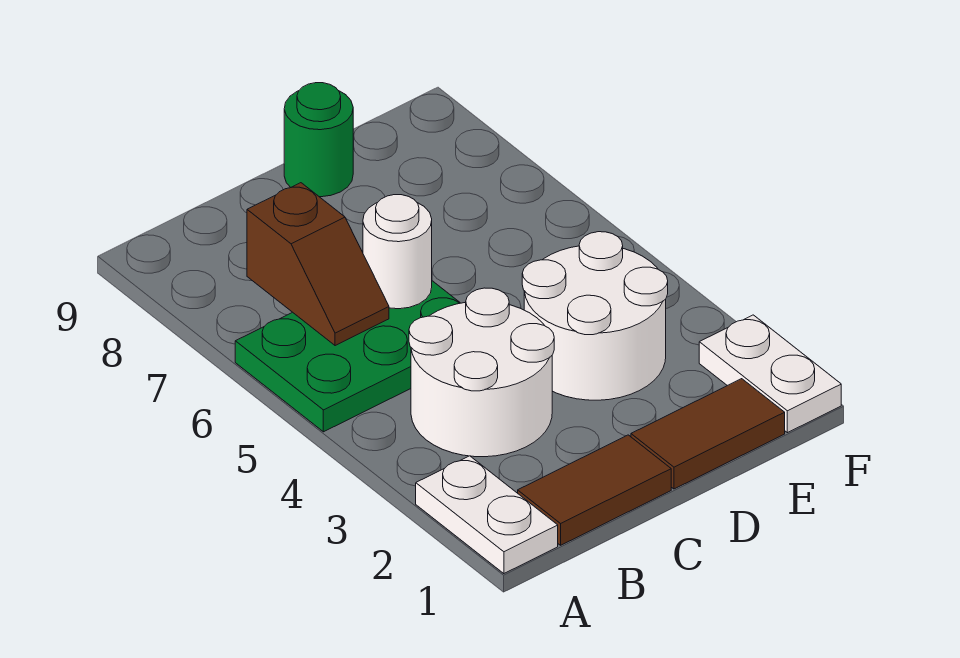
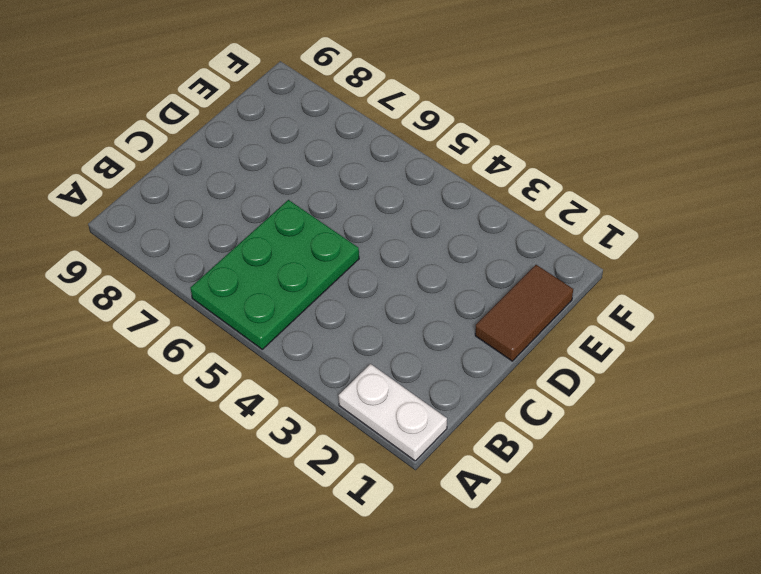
none -> brown tile B1:C1 level 1
none -> white round brick B3:C4 level 1

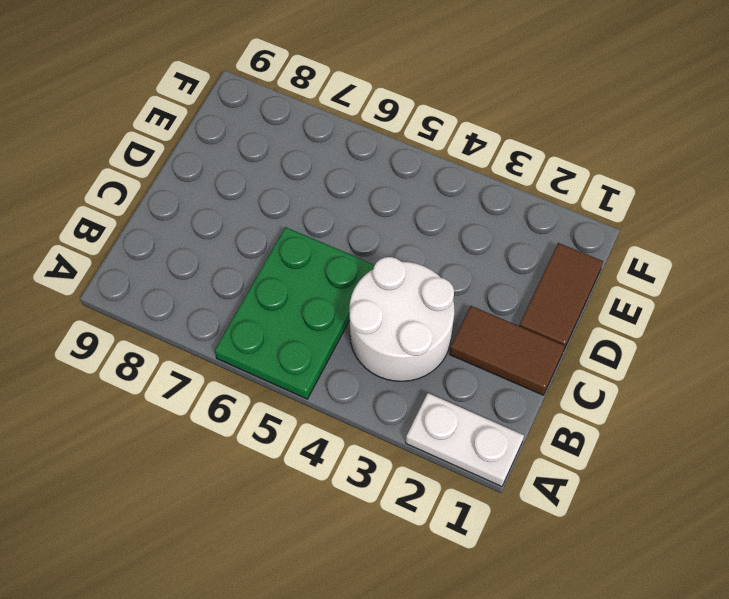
brown tile C1:C2 level 1 -> brown tile B1:C1 level 1
none -> white round brick D3:E4 level 1
none -> green round brick D9 level 1

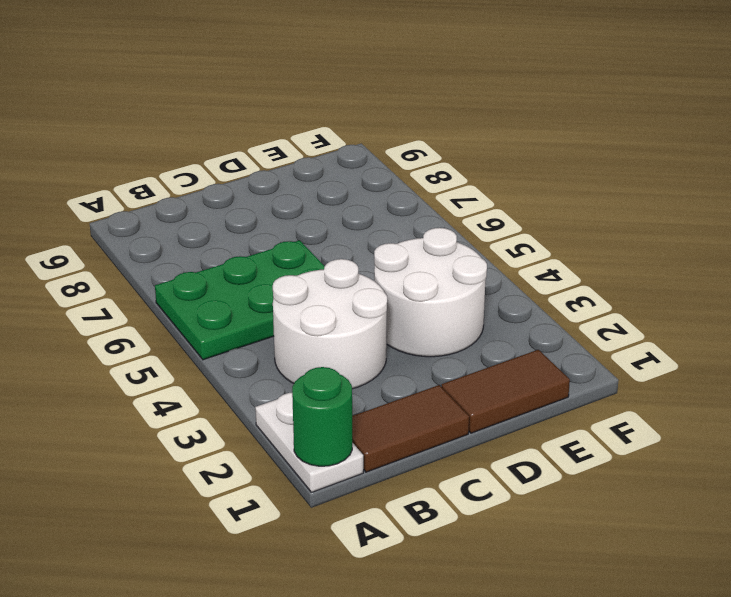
green round brick A1 level 2 -> green round brick D9 level 1
none -> white plate F1:F2 level 1
none -> brown slope B6:B7 level 2 top 7

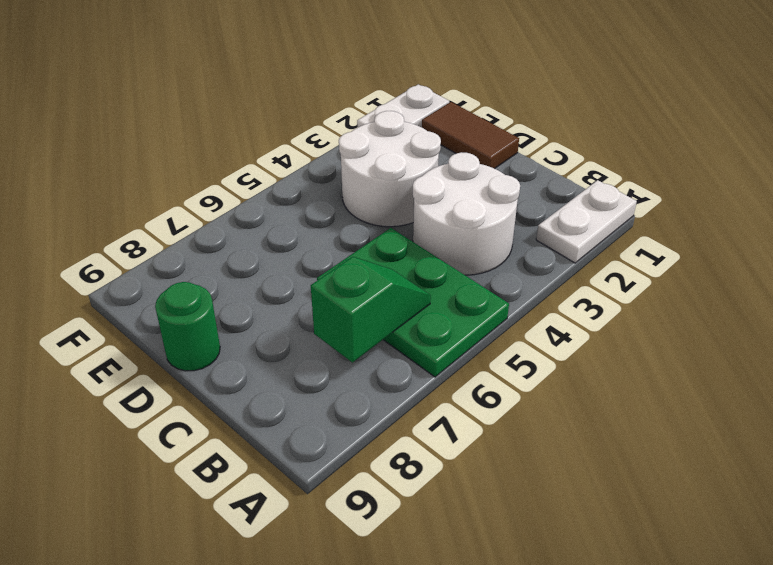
green slope B6:B7 level 2 top 7 -> brown slope B6:B7 level 2 top 7
none -> brown tile B1:C1 level 1
none -> white round brick C6 level 2

